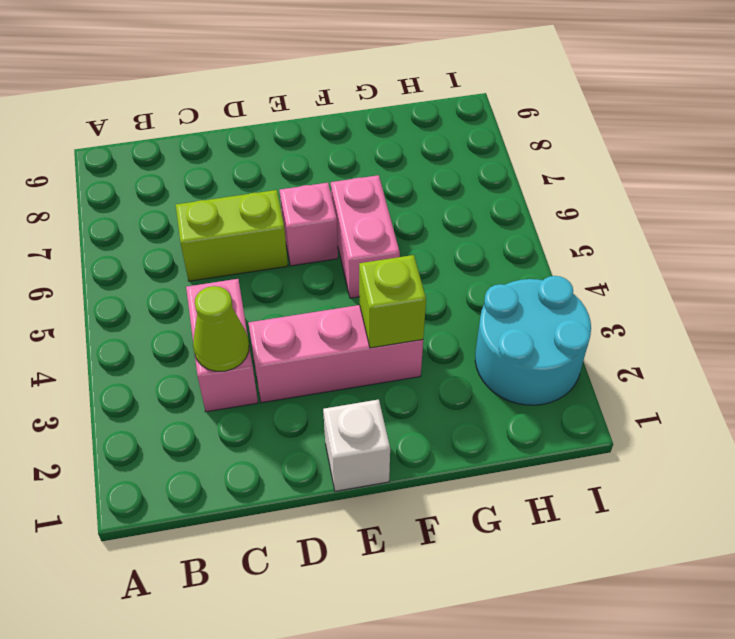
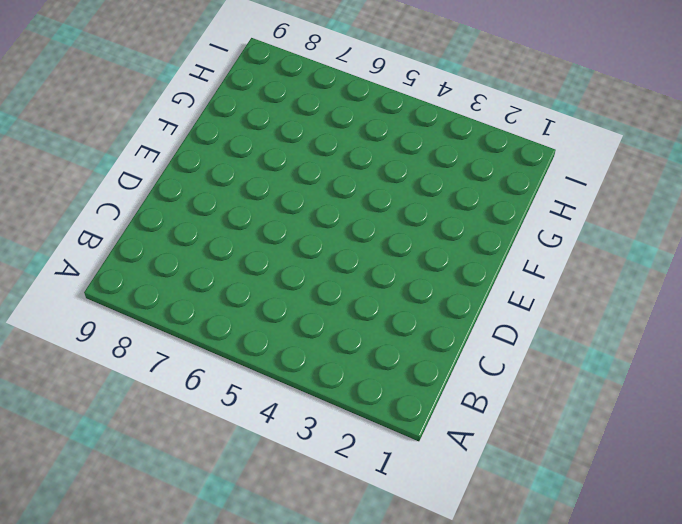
none -> pink brick C3:C4 level 1
none -> lime brick C6:D6 level 1

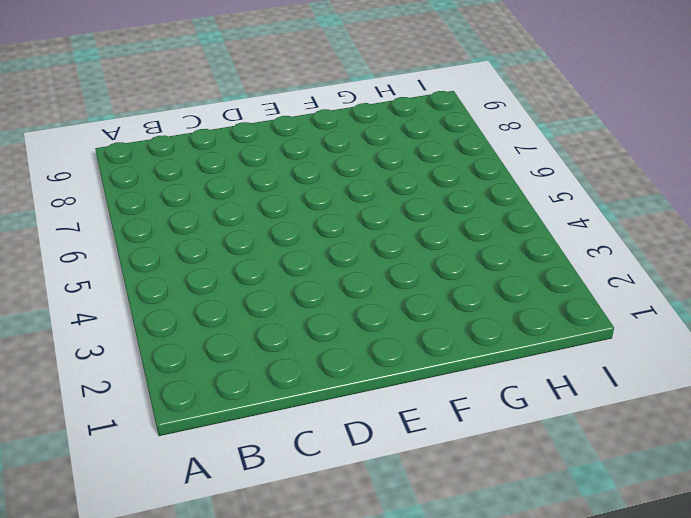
none -> pink brick C3:C4 level 1
none -> lime brick C6:D6 level 1

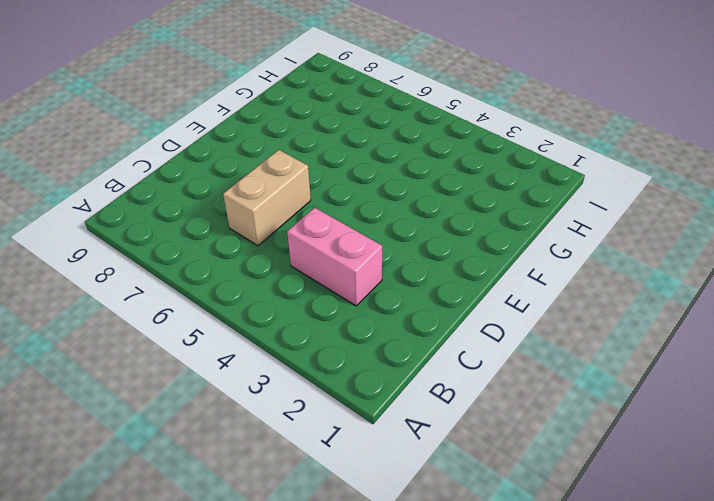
tan brick C6:D6 level 1 -> lime brick C6:D6 level 1
none -> pink brick D3:F3 level 1
none -> white brick E1 level 1

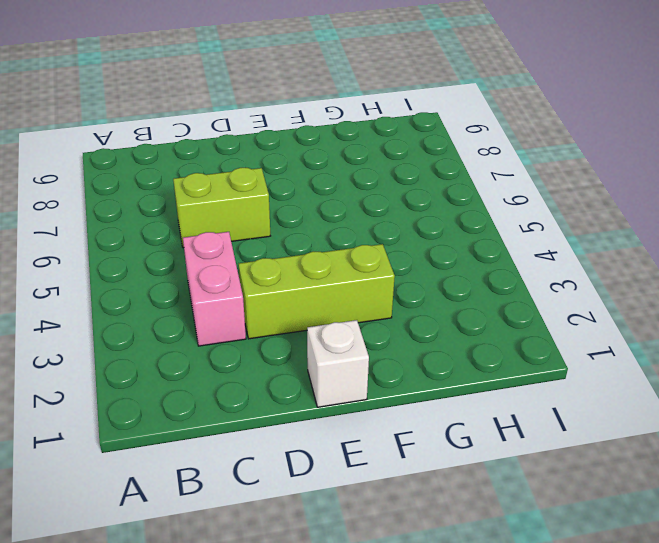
lime brick D3:F3 level 1 -> pink brick D3:F3 level 1
none -> pink brick E6 level 1
none -> pink brick F5:F6 level 1

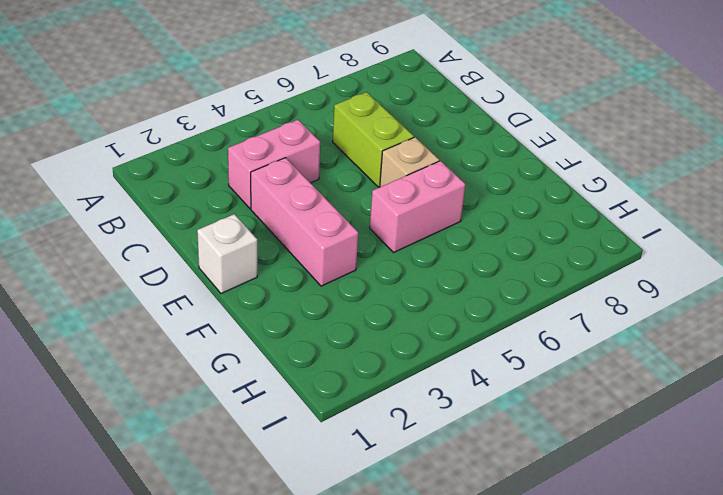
tan brick E6 level 1 -> pink brick E6 level 1
none -> cyan round brick H2:I3 level 1
none -> lime cone C3 level 2

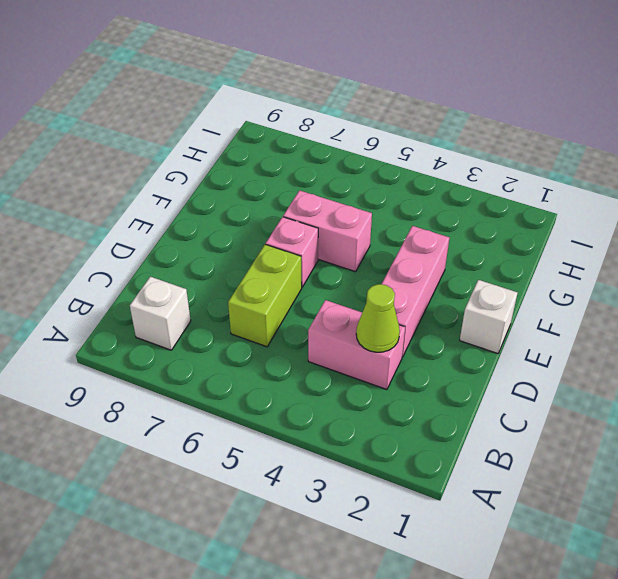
white brick B8 level 1 -> none
none -> cyan round brick H2:I3 level 1
none -> lime brick F3 level 2

